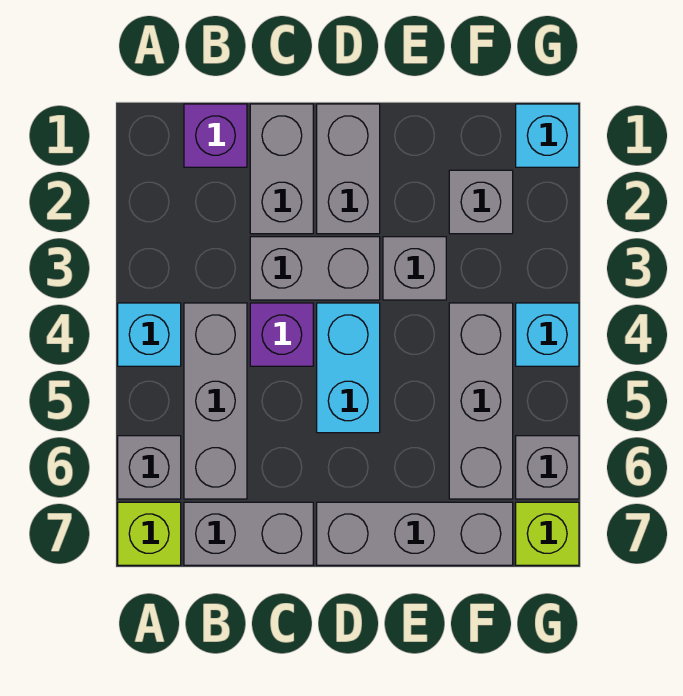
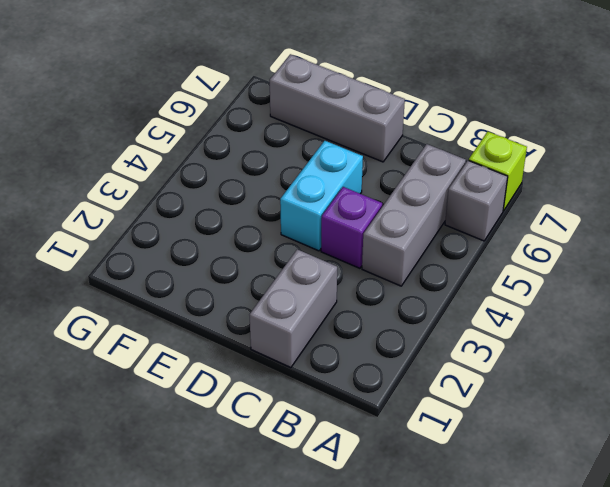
none -> cyan brick A4 level 1
none -> purple brick B1 level 1
none -> grey brick B7:C7 level 1

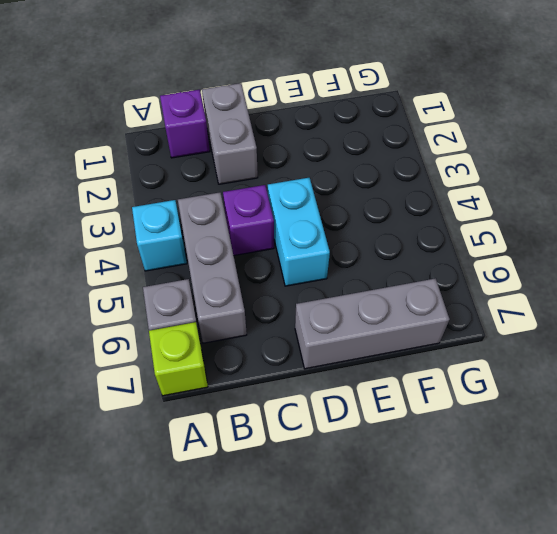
none -> grey brick B7:C7 level 1
none -> grey brick C3:D3 level 1
none -> grey brick D1:D2 level 1

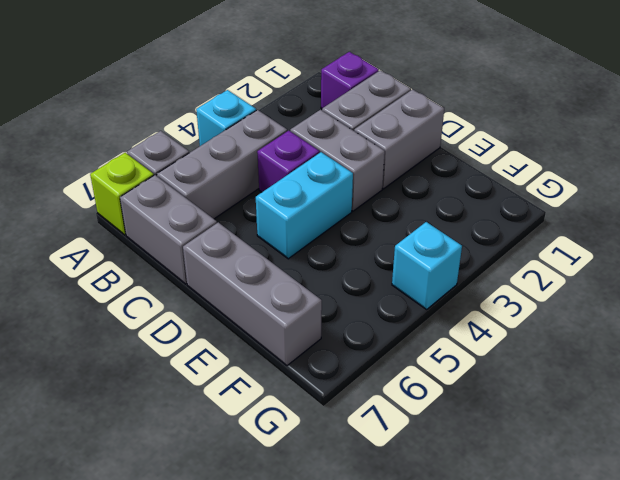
none -> grey brick E3 level 1
none -> grey brick F2 level 1
none -> grey brick F4:F6 level 1

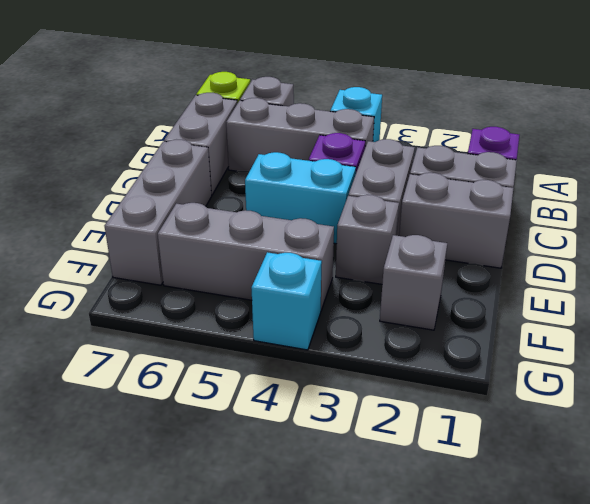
none -> cyan brick G1 level 1
none -> grey brick G6 level 1
none -> lime brick G7 level 1

